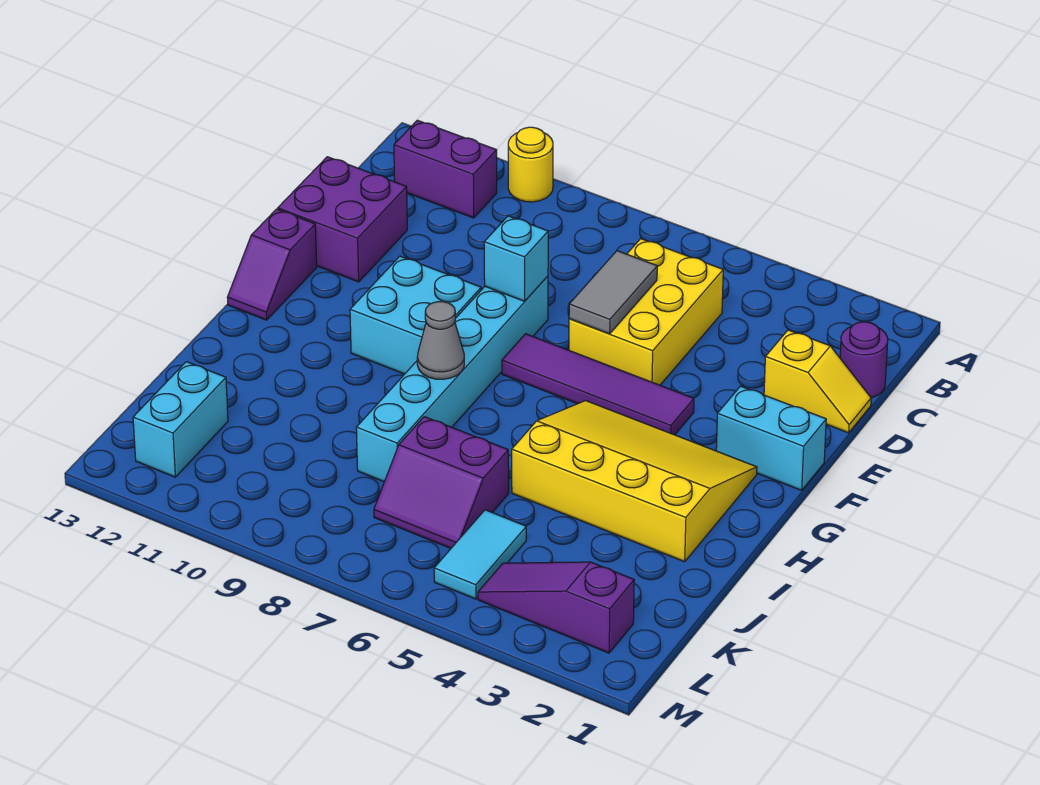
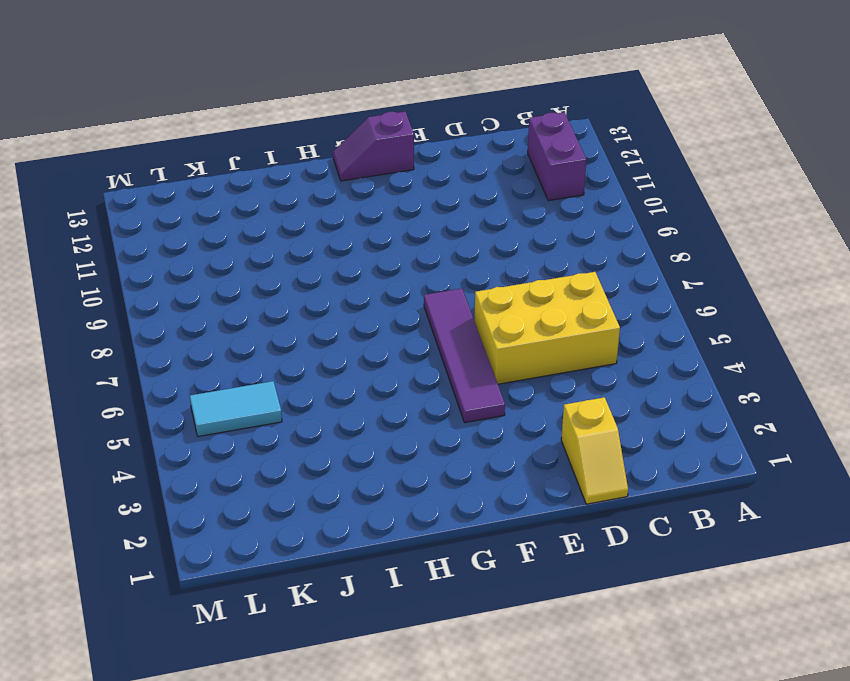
none -> yellow round brick A10 level 1
none -> purple round brick C1 level 1
none -> purple brick D12:E13 level 1

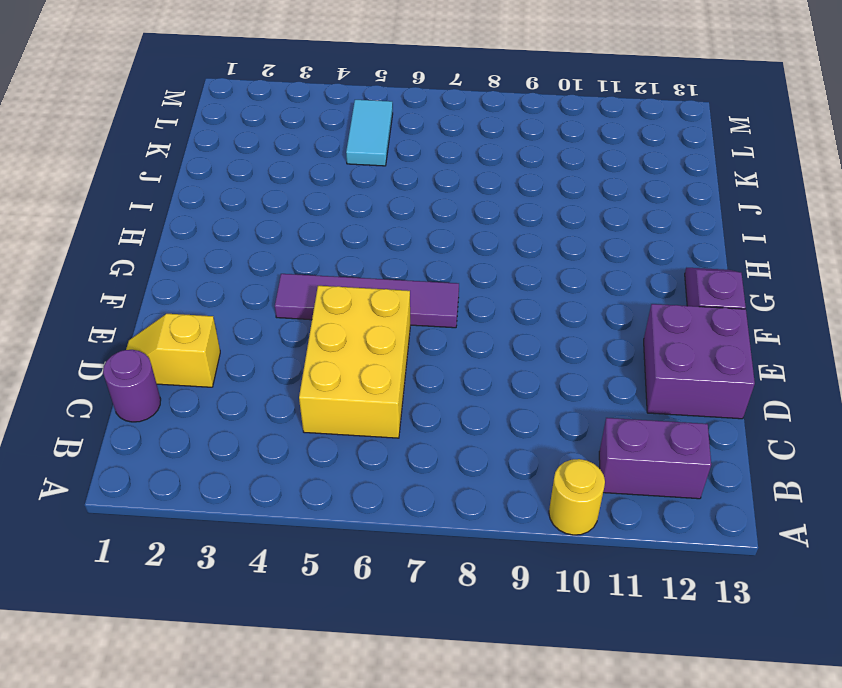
none -> cyan brick E8:J8 level 1
none -> cyan brick F1:F2 level 1
none -> cyan brick F9:G10 level 1

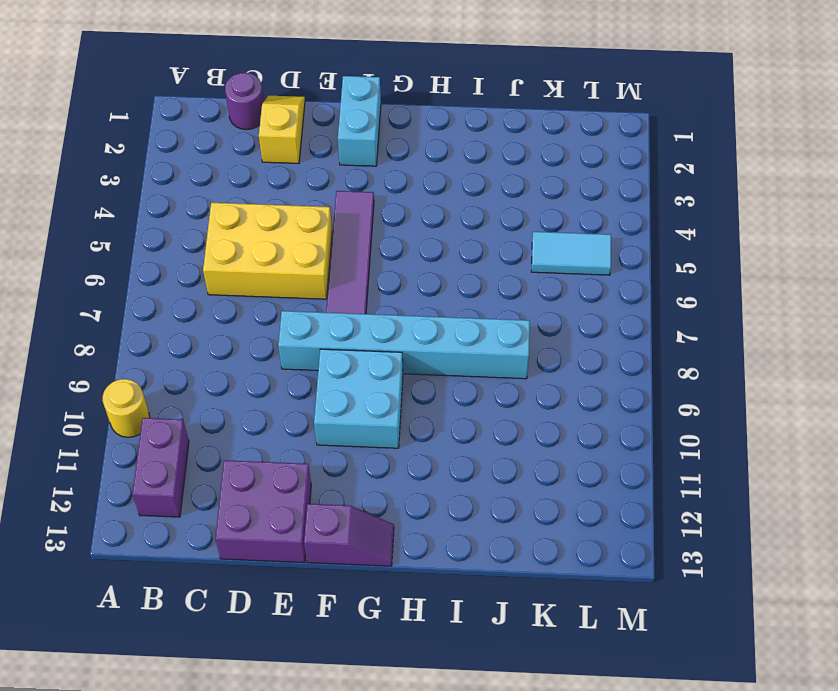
none -> yellow slope G2:I5 level 1 top I
none -> purple slope J6:K7 level 1 top J
none -> cyan brick K12:L12 level 1

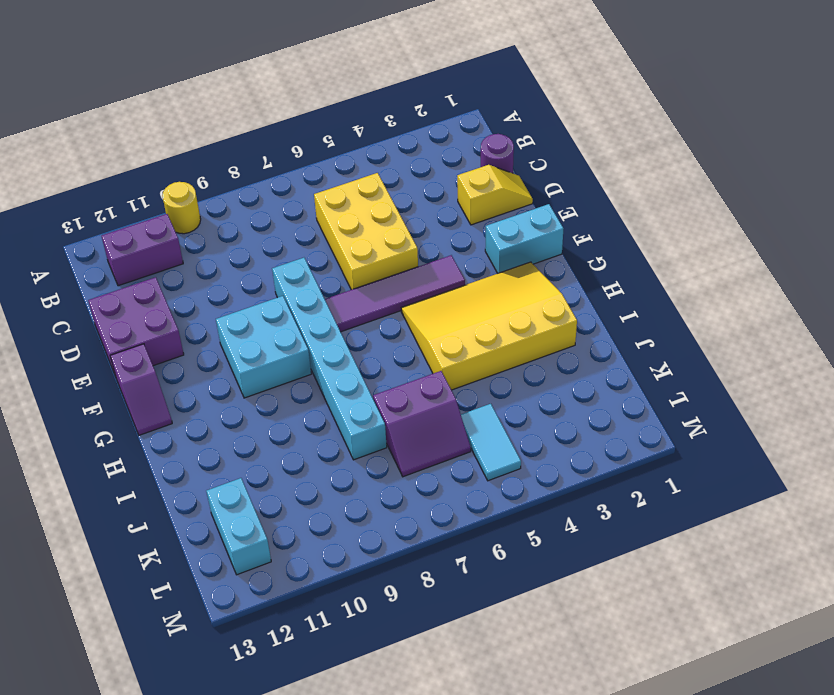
none -> purple slope L2:L4 level 1 top 2
none -> grey tile D6:E6 level 2
none -> cyan brick E8 level 2

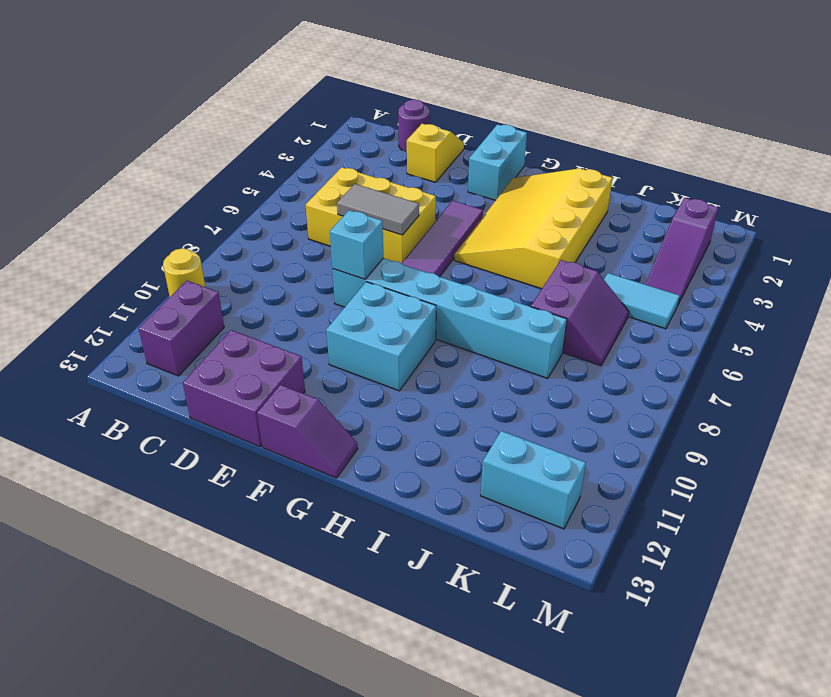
none -> grey cone H8 level 2

